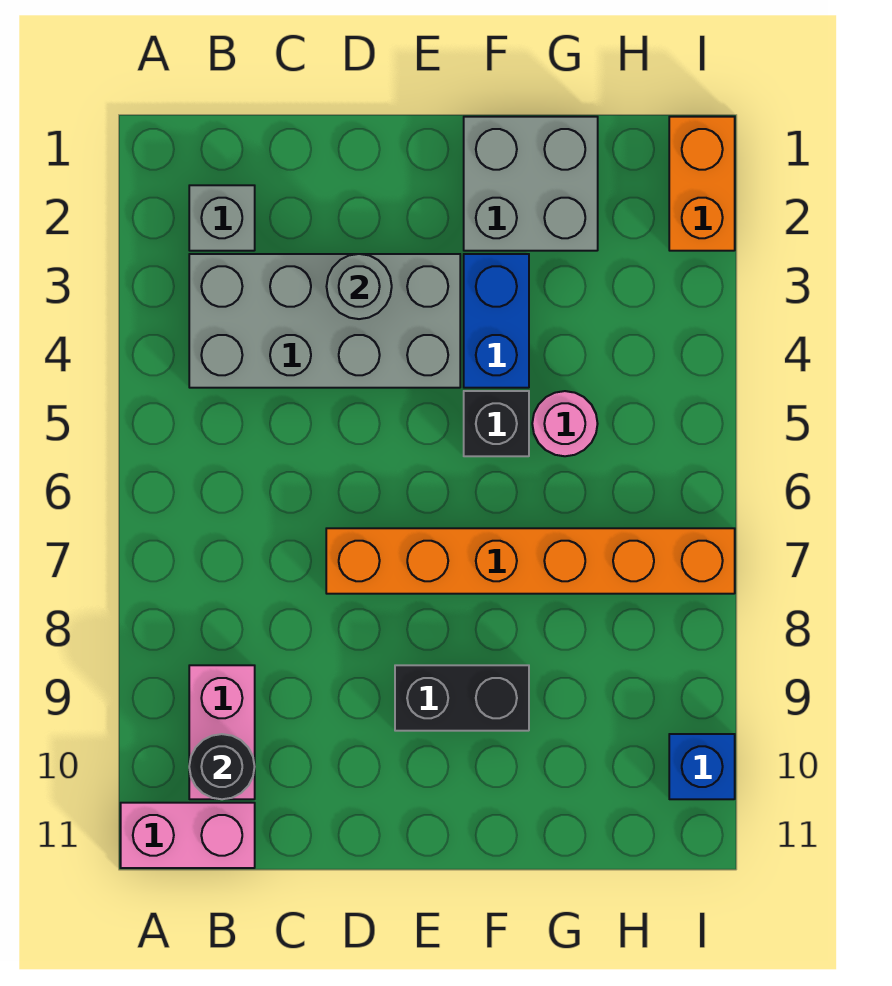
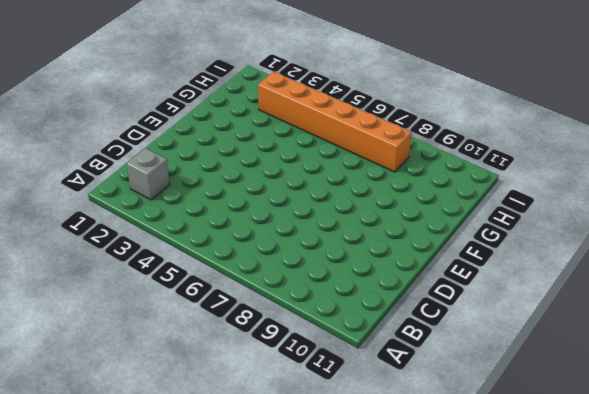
orange brick H3:H8 level 1 -> orange brick D7:I7 level 1
none -> pink brick A11:B11 level 1
none -> grey brick B3:E4 level 1
none -> pink brick B9:B10 level 1

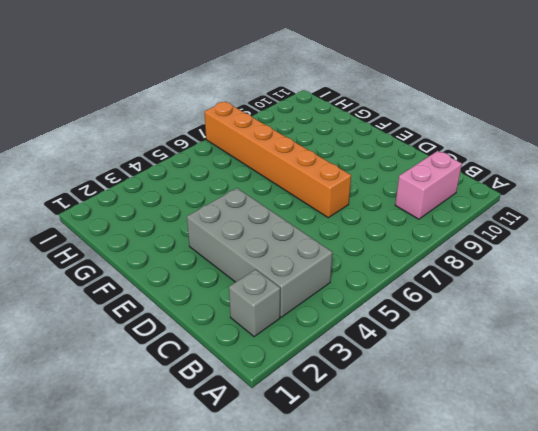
none -> pink brick A11:B11 level 1
none -> black brick E9:F9 level 1
none -> grey brick F1:G2 level 1

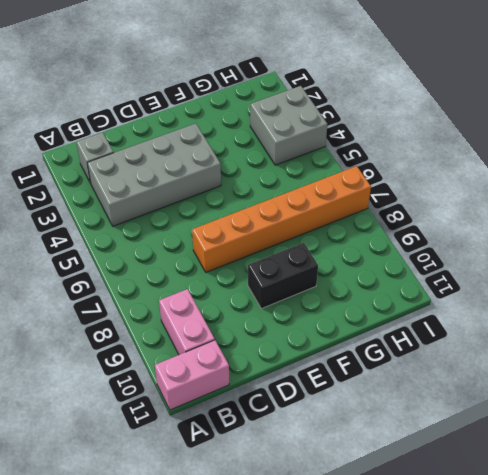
grey brick H3:I4 level 1 -> grey brick F1:G2 level 1
none -> blue brick F3:F4 level 1
none -> black brick F5 level 1
none -> pink round brick G5 level 1

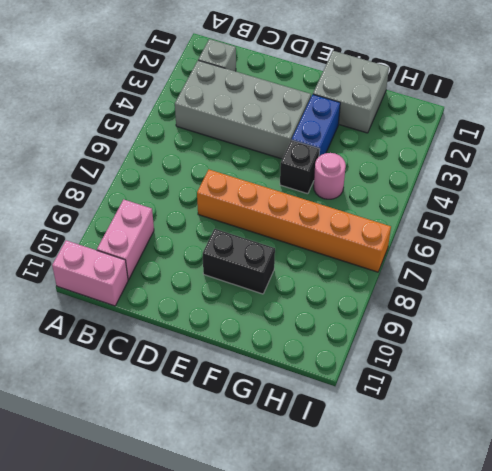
none -> orange brick I1:I2 level 1
none -> blue brick I10 level 1
none -> black round brick B10 level 2

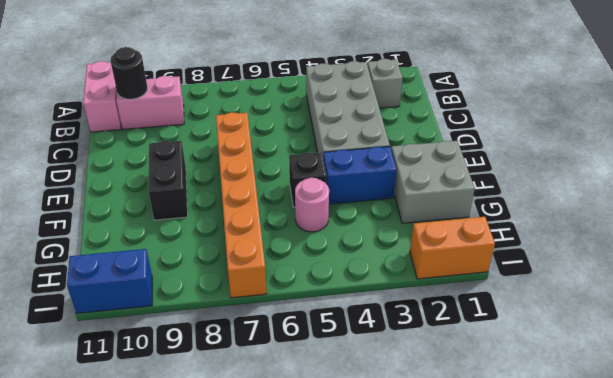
blue brick I10:I11 level 1 -> blue brick I10 level 1
none -> grey round brick D3 level 2

